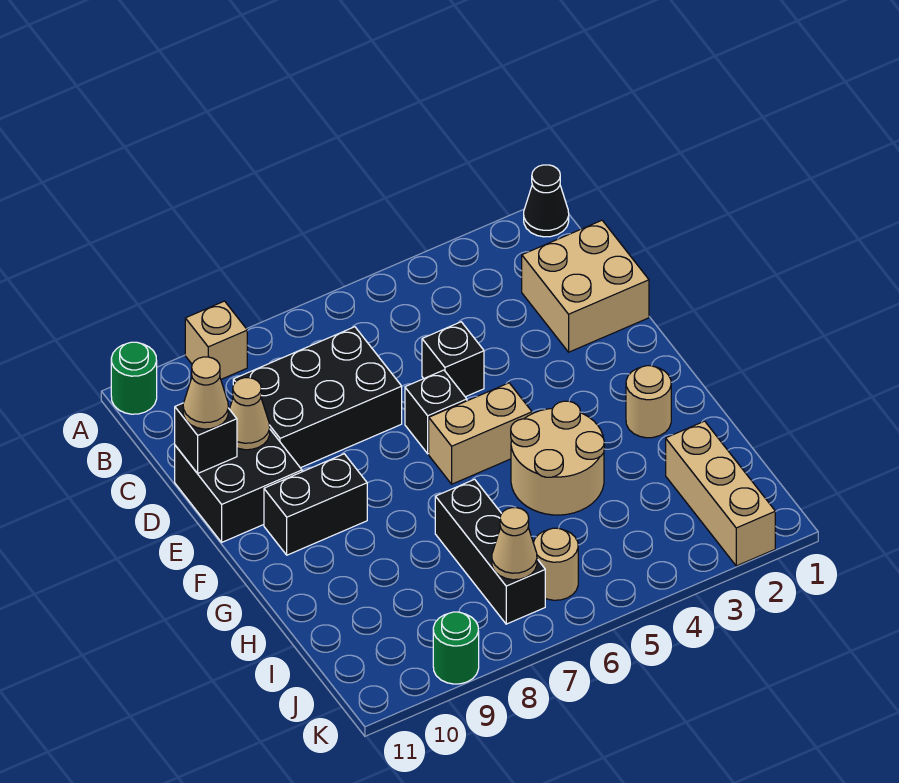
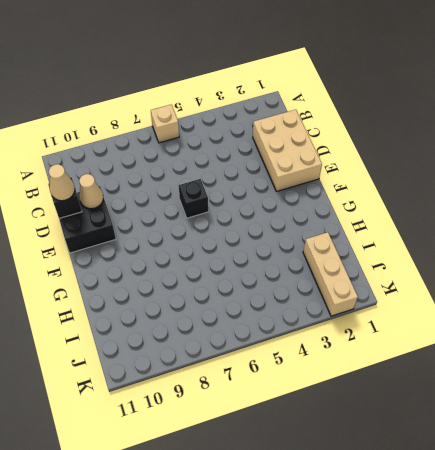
tan brick A6 level 1 -> tan brick A9 level 1
tan brick C1:E2 level 1 -> tan brick C1:D2 level 1
none -> black cone A1 level 1
none -> green round brick A11 level 1
none -> black brick C7:D9 level 1

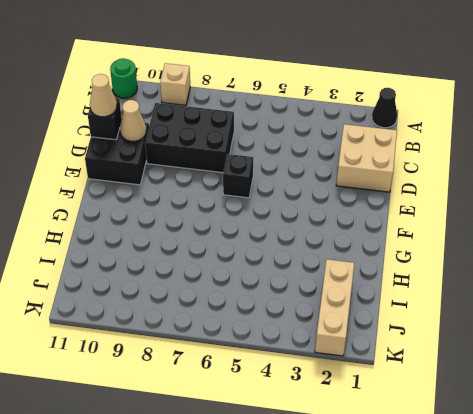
none -> black brick D5 level 1
none -> tan brick F5:F6 level 1
none -> black brick F9:F10 level 1

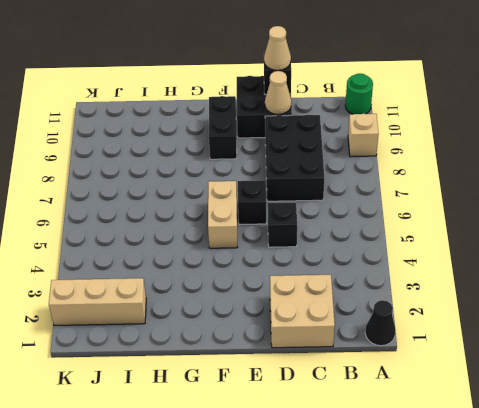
none -> tan round brick G2 level 1
none -> tan round brick G4:H5 level 1
none -> black brick H7:J7 level 1

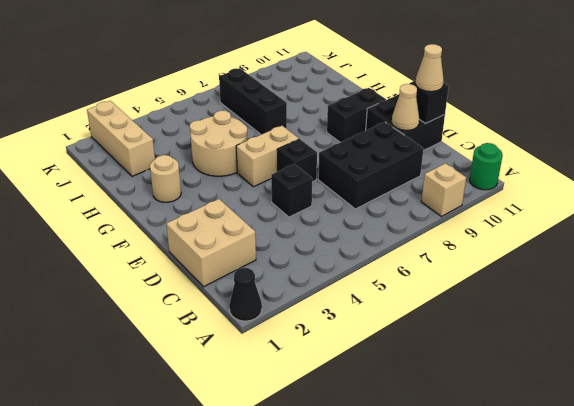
none -> tan round brick J6 level 1
none -> green round brick K9 level 1
none -> tan cone J7 level 2

